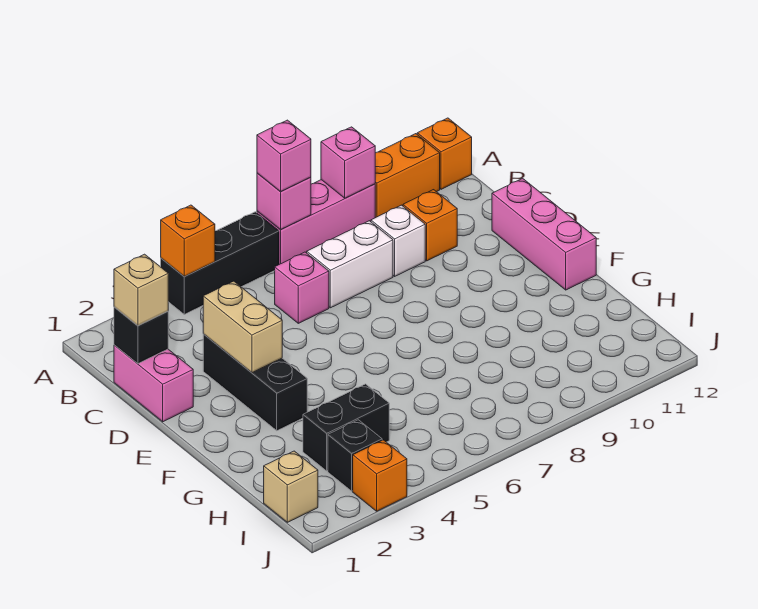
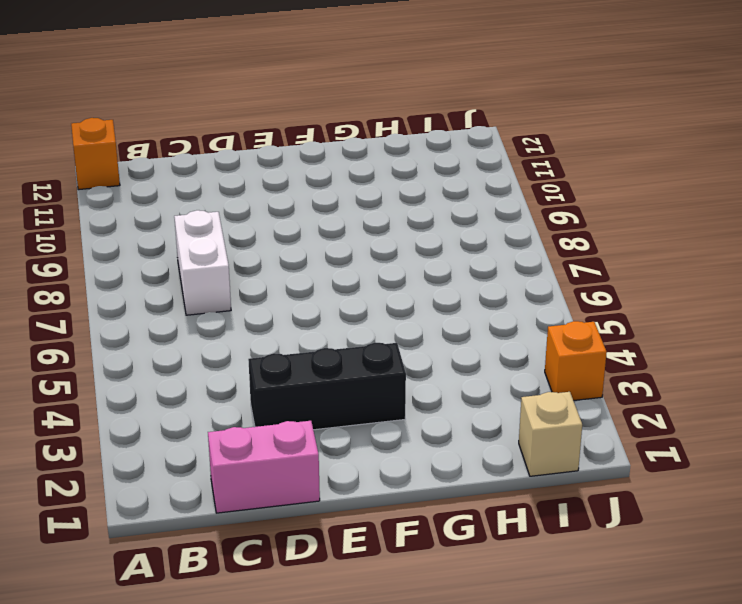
none -> black brick A4:A6 level 1
none -> pink brick A7:A9 level 1
none -> orange brick A10:A11 level 1

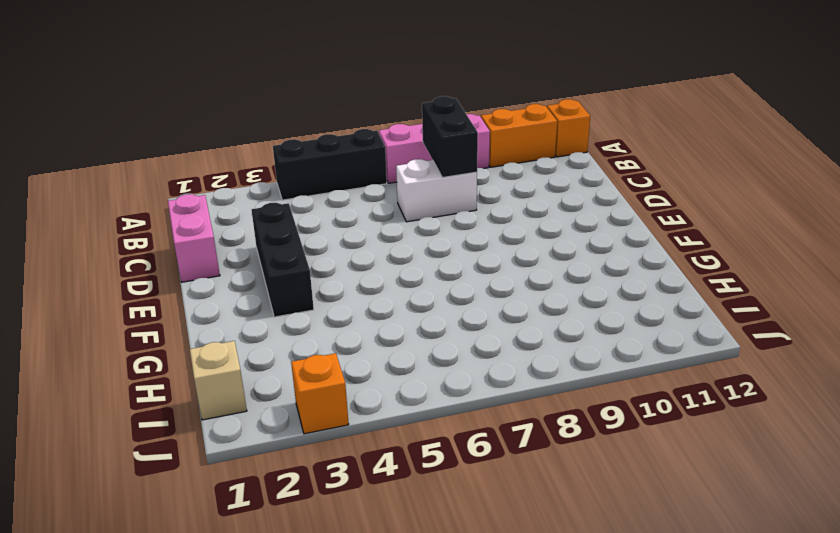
black brick B8:C8 level 2 -> black brick H3:H4 level 1
none -> pink brick C6 level 1
none -> white brick C9 level 1
none -> orange brick C10 level 1

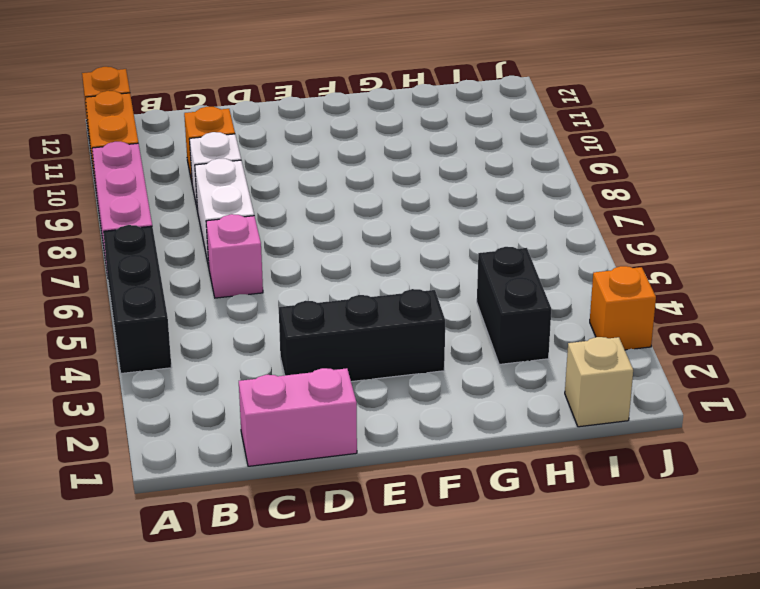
none -> pink brick D12:F12 level 1
none -> black brick I3 level 1
none -> orange brick A4 level 2

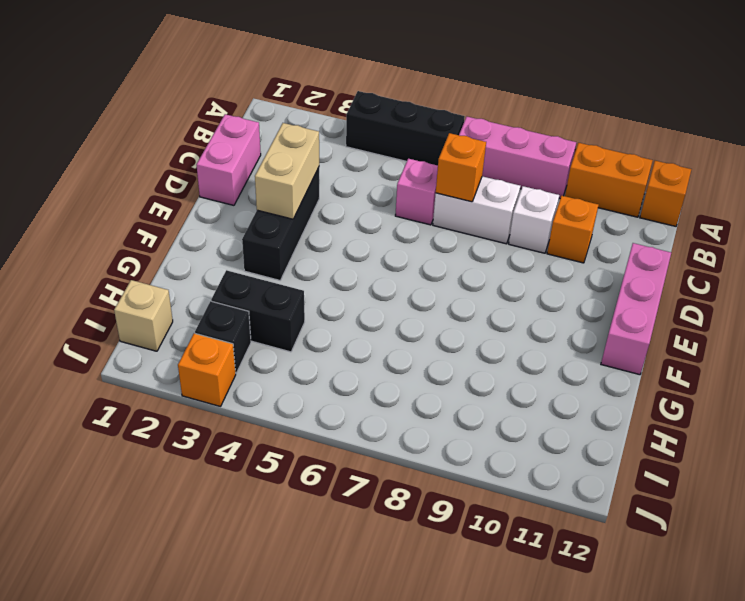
orange brick C7 level 2 -> orange brick A4 level 2
none -> pink brick A7 level 2
none -> pink brick A9 level 2
none -> black brick C1 level 2

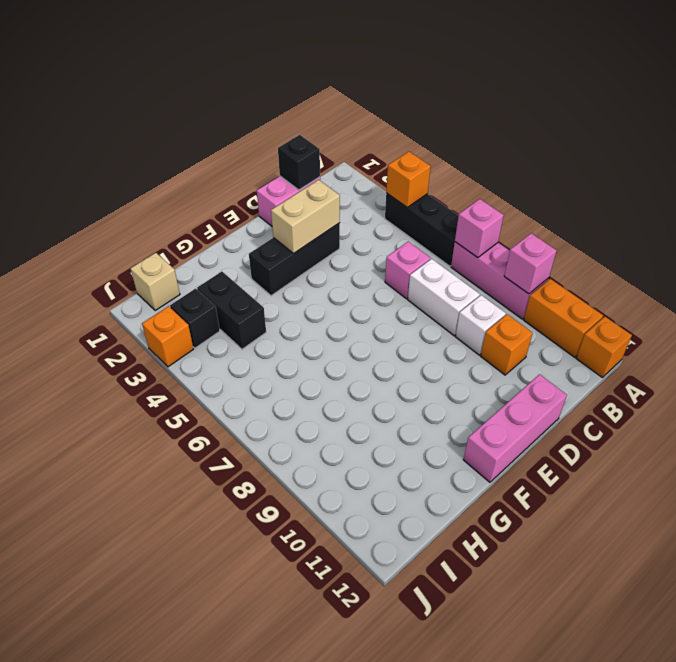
none -> pink brick A7 level 3
none -> tan brick C1 level 3

